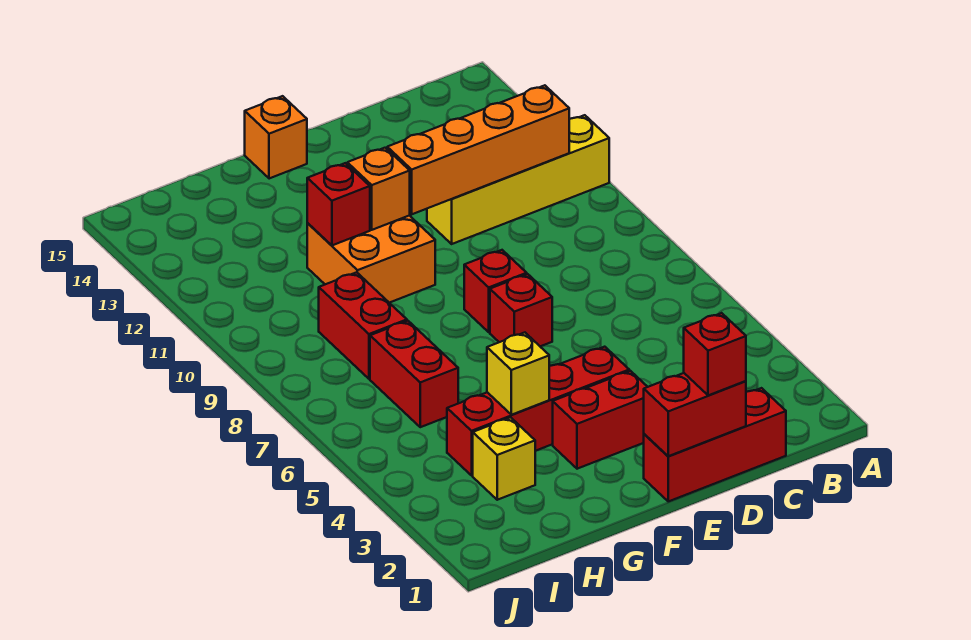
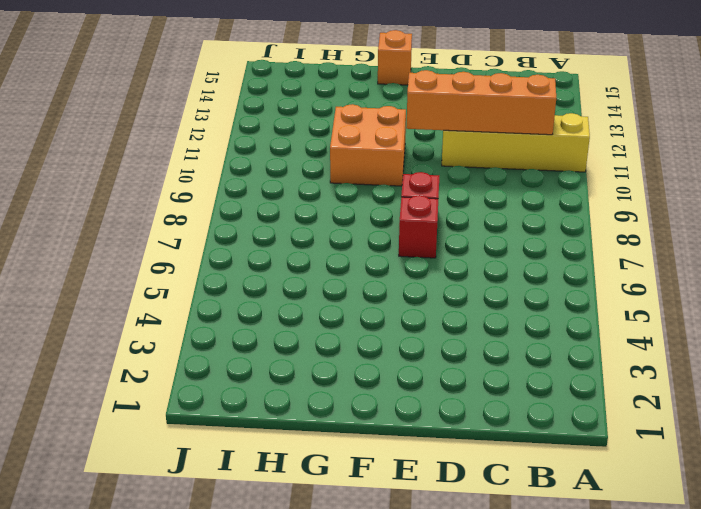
none -> red brick C1:E1 level 1
none -> red brick E3:F3 level 1
none -> red brick E4:H4 level 1

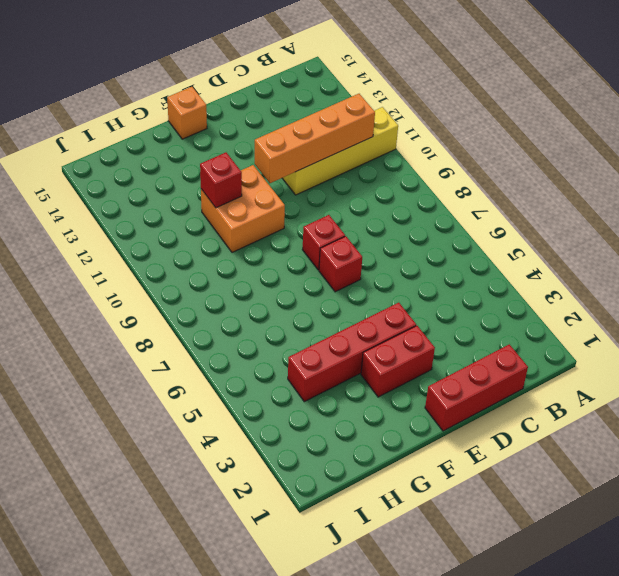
none -> yellow brick H3 level 1
none -> red brick H6:H7 level 1
none -> red brick H8:H9 level 1

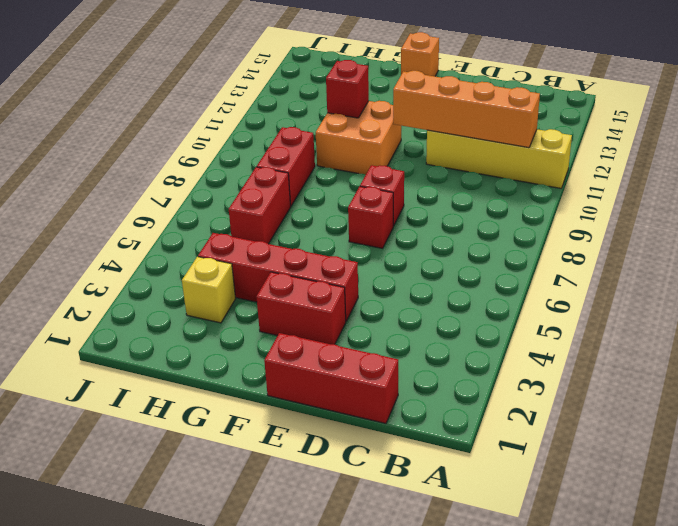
none -> red brick D1:E1 level 2
none -> orange brick F11 level 2
none -> yellow brick G4 level 2

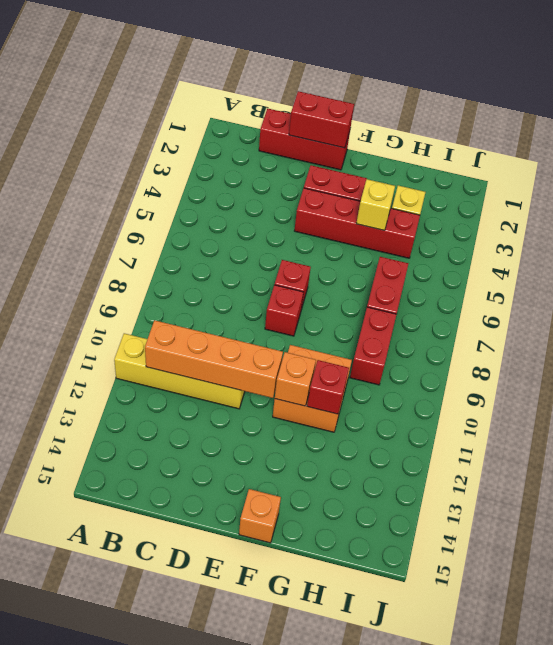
none -> red brick D1 level 3

